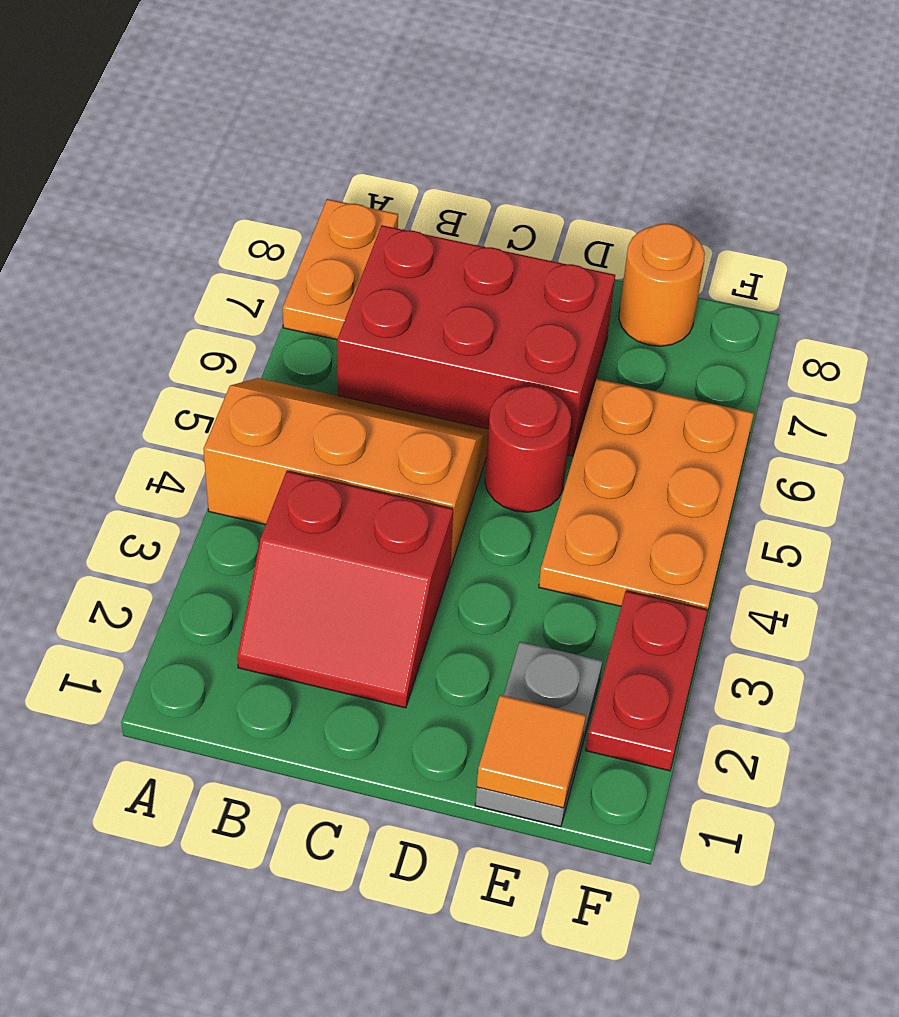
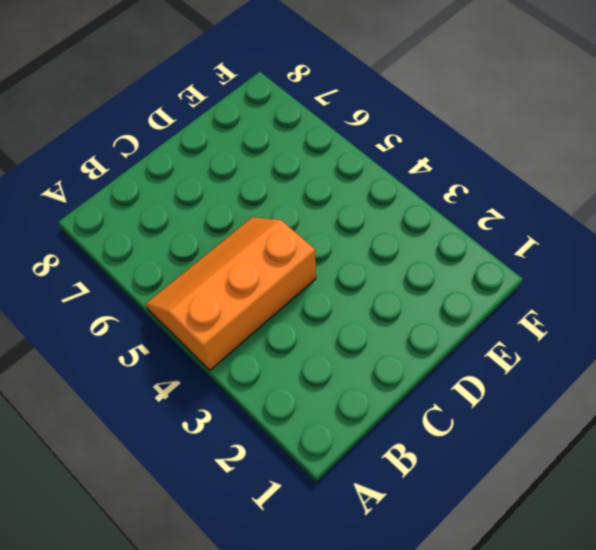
none -> orange plate A7:A8 level 1
none -> red slope B2:C3 level 1 top 3

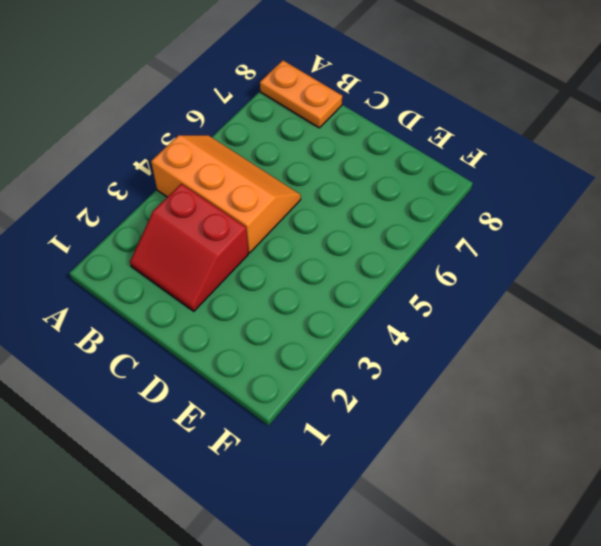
orange plate A8:B8 level 1 -> orange plate A7:A8 level 1
none -> red brick B6:D7 level 1
none -> red round brick D5 level 1

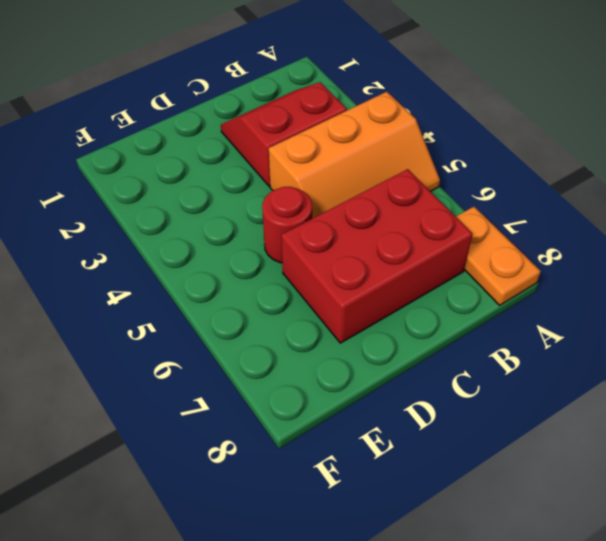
none -> grey plate E1:E2 level 1
none -> orange plate E4:F6 level 1

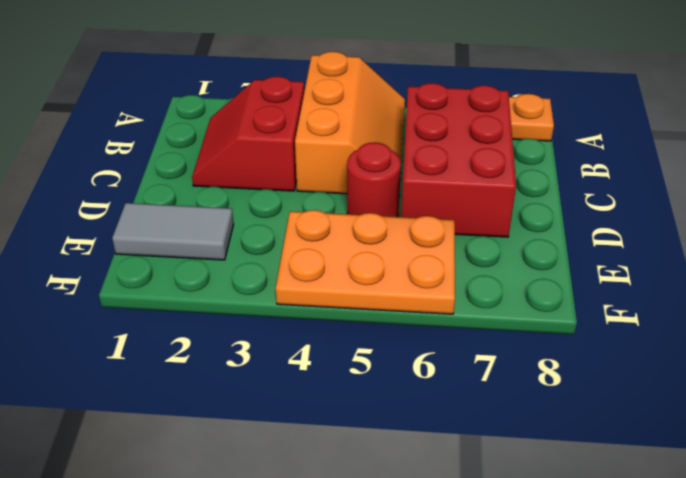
grey tile E1:E2 level 1 -> grey plate E1:E2 level 1
none -> orange round brick E8 level 1
none -> red plate F2:F3 level 1

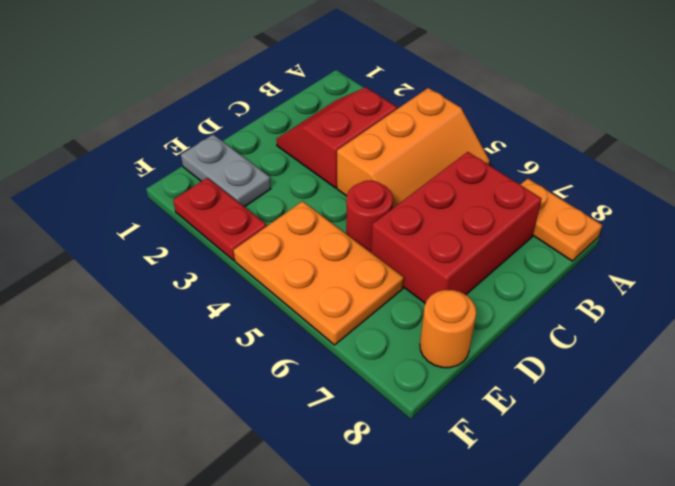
none -> orange tile E1 level 2

